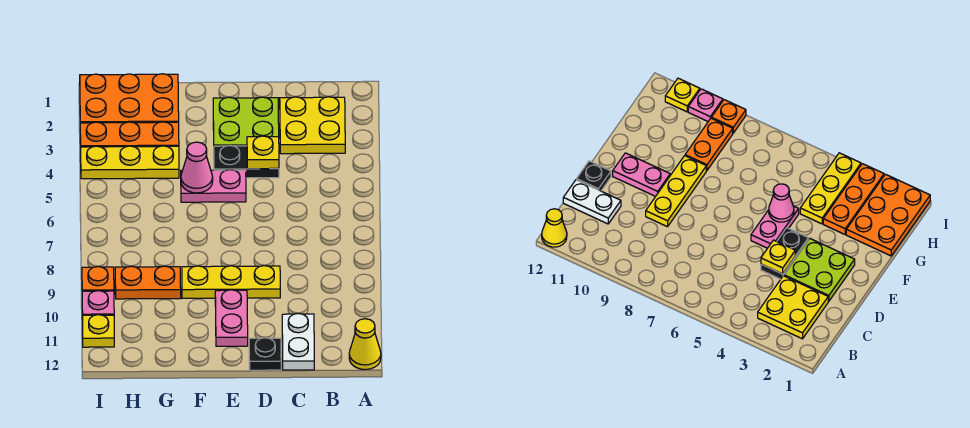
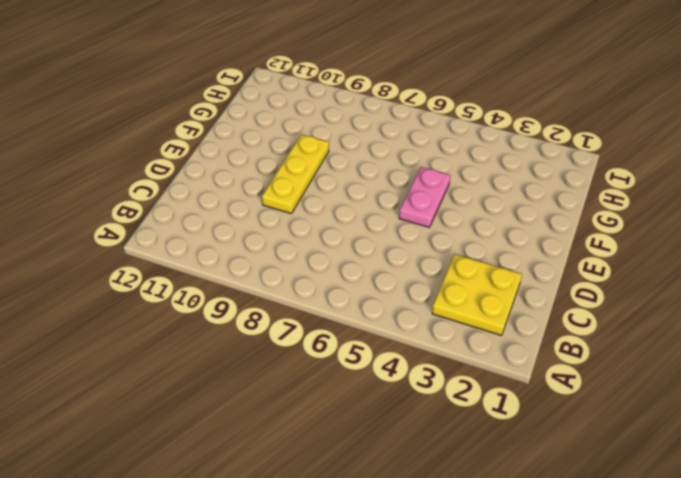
none -> yellow cone A12 level 1
none -> white plate C11:C12 level 1
none -> lime plate D2:E3 level 1

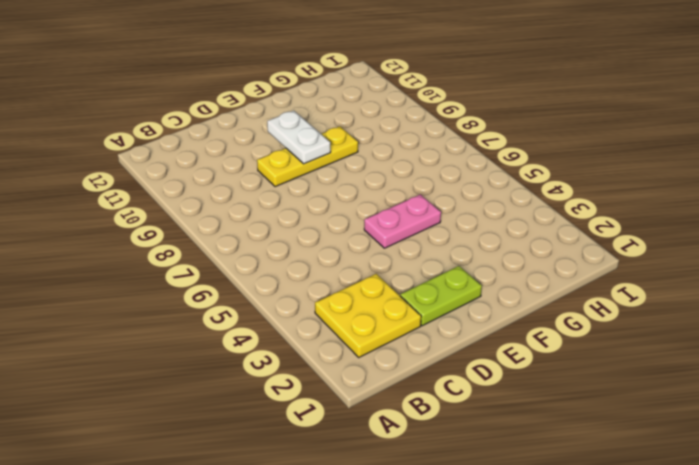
lime plate D2:E2 level 1 -> lime plate D2:E3 level 1
white plate E9:E10 level 2 -> white plate C11:C12 level 1
none -> yellow cone A12 level 1
none -> black plate D4:E4 level 1
none -> black plate D12 level 1

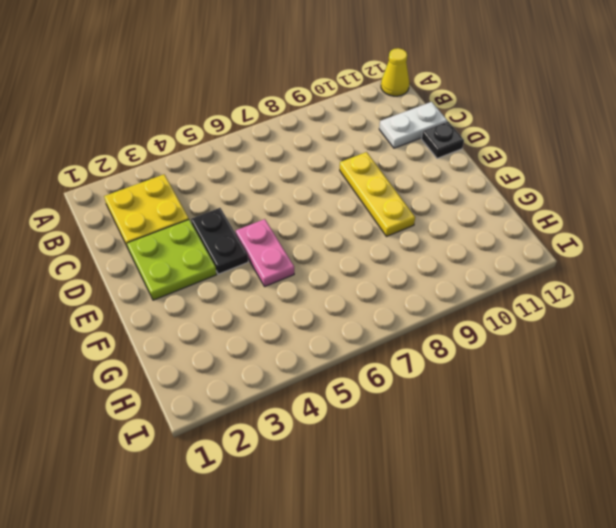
none -> pink plate E10:E11 level 1
none -> orange plate G1:I2 level 1
none -> orange plate G3:I3 level 1

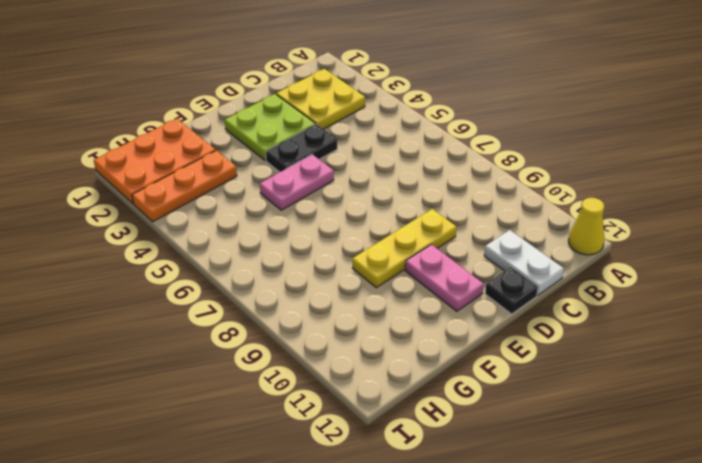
none -> yellow plate G4:I4 level 1
none -> orange plate G9:H9 level 1
none -> orange plate I9 level 1

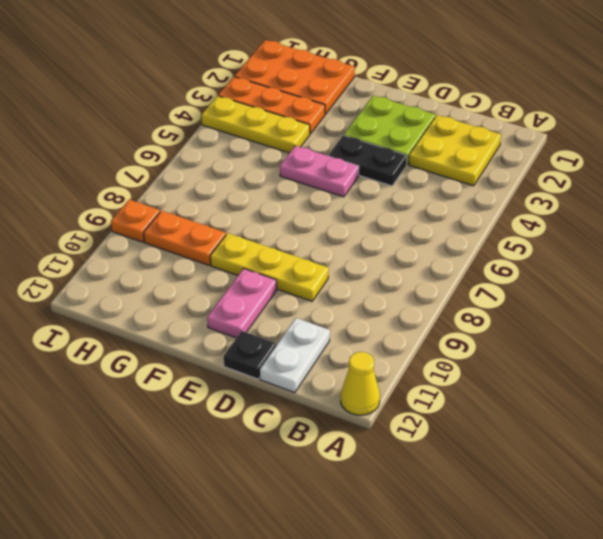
none -> pink plate I10 level 1
none -> yellow plate I11 level 1
none -> yellow plate D4 level 2

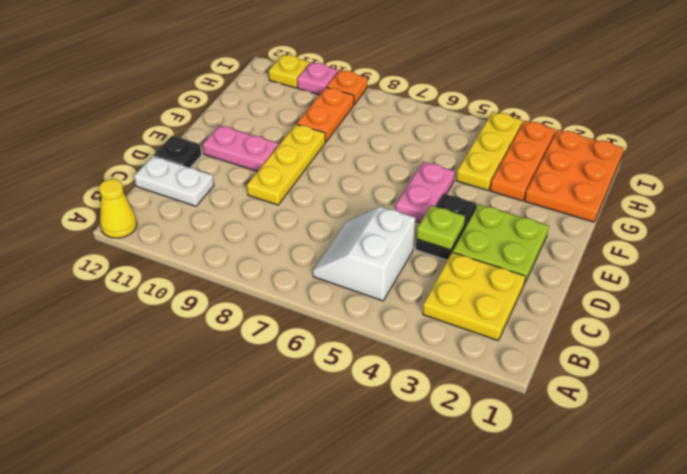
white slope B5:C6 level 1 top 5 -> none
lime plate D4 level 2 -> yellow plate D4 level 2
none -> pink cone F5 level 2

